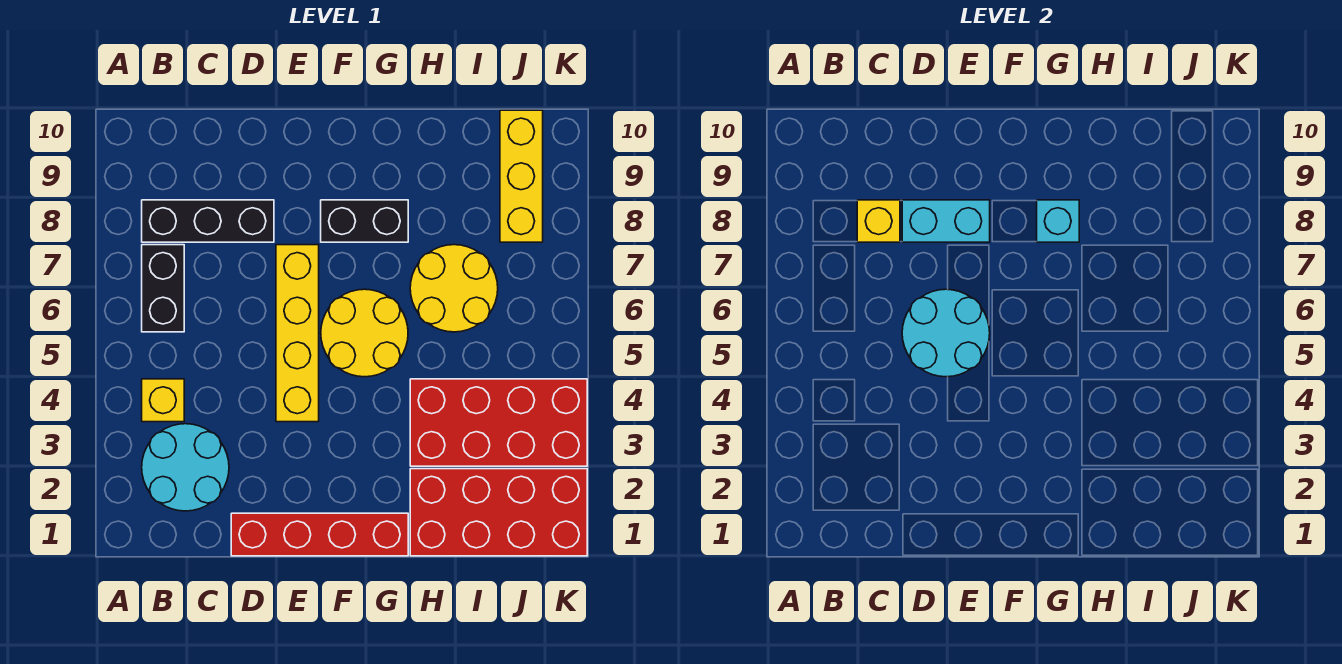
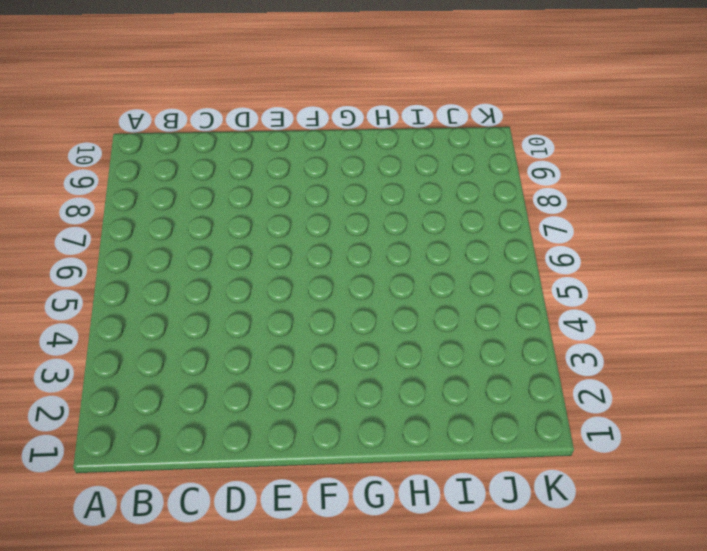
none -> cyan round brick B2:C3 level 1
none -> yellow brick B4 level 1
none -> black brick B6:B7 level 1

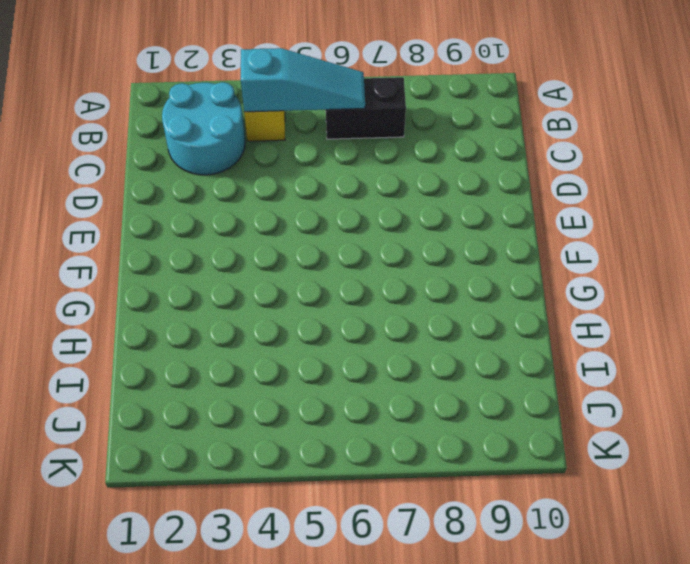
cyan slope B4:B6 level 2 top 4 -> none
none -> black brick B8:D8 level 1
none -> red brick D1:G1 level 1
none -> yellow brick E4:E7 level 1

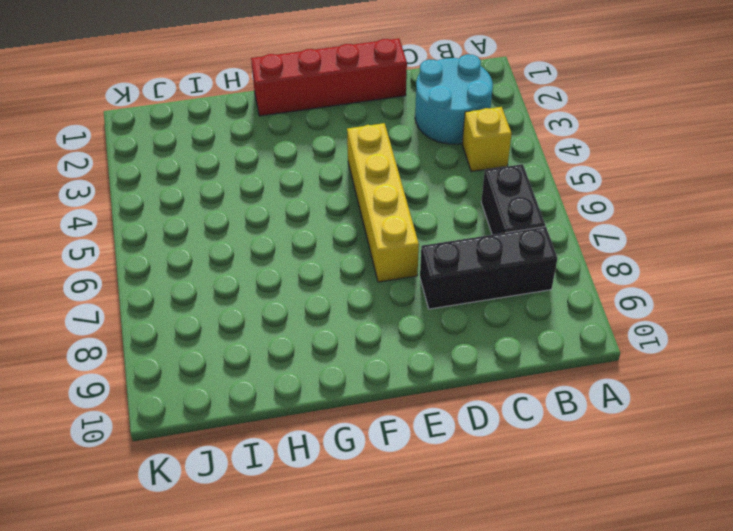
none -> yellow round brick F5:G6 level 1
none -> black brick F8:G8 level 1
none -> red brick H1:K2 level 1

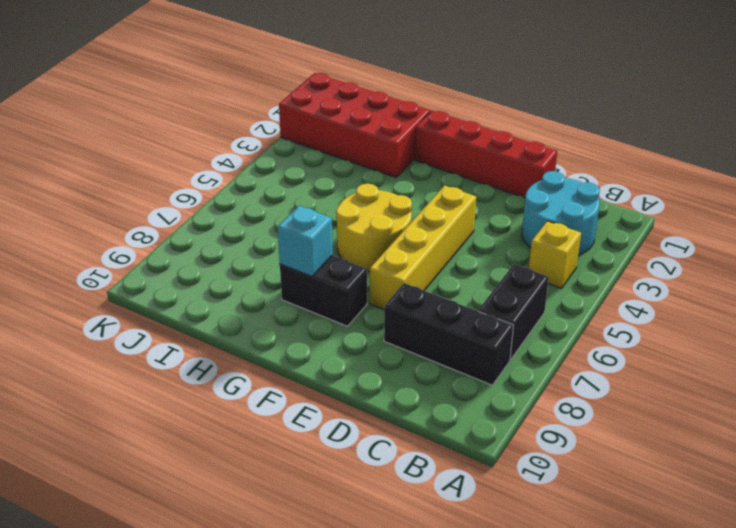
none -> red brick H3:K4 level 1
none -> yellow round brick H6:I7 level 1
none -> yellow brick J8:J10 level 1

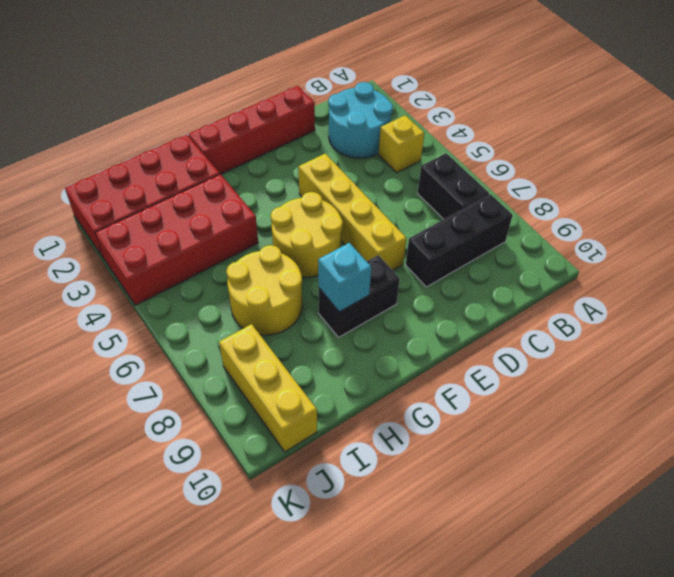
none -> yellow brick C8 level 2
none -> cyan round brick D5:E6 level 2
none -> cyan brick D8:E8 level 2

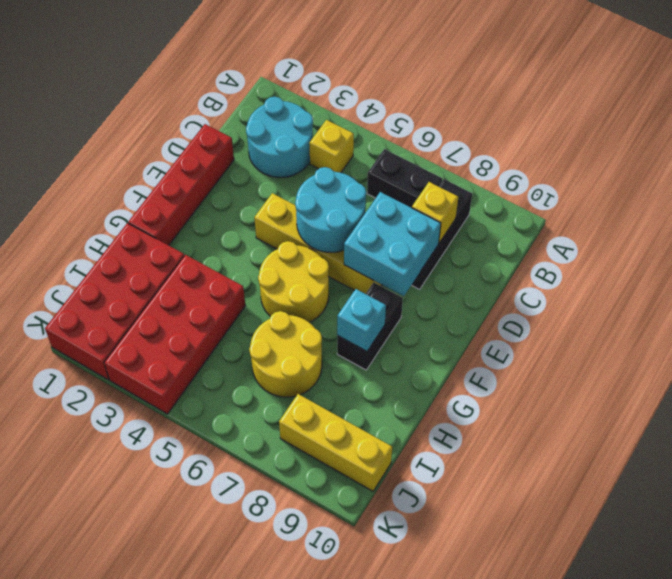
cyan brick D7:E8 level 2 -> cyan brick D8:E8 level 2

